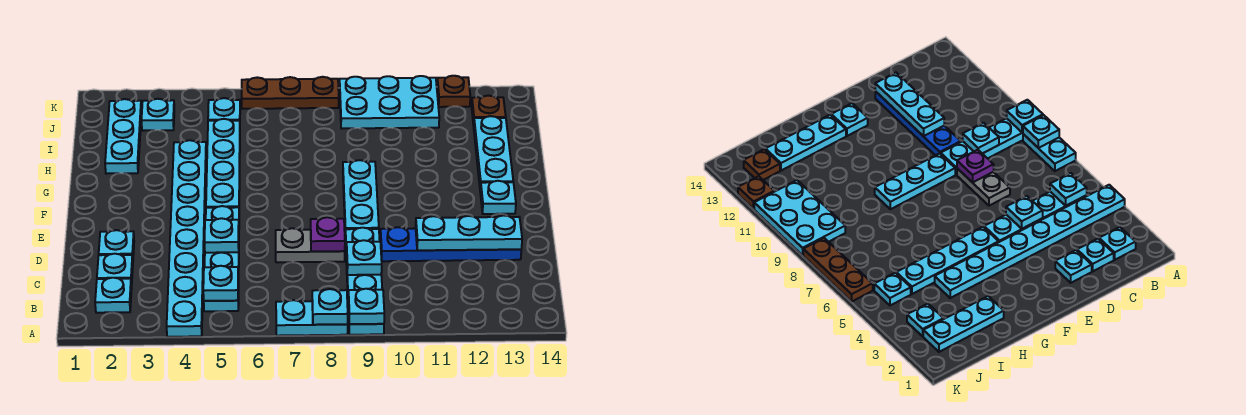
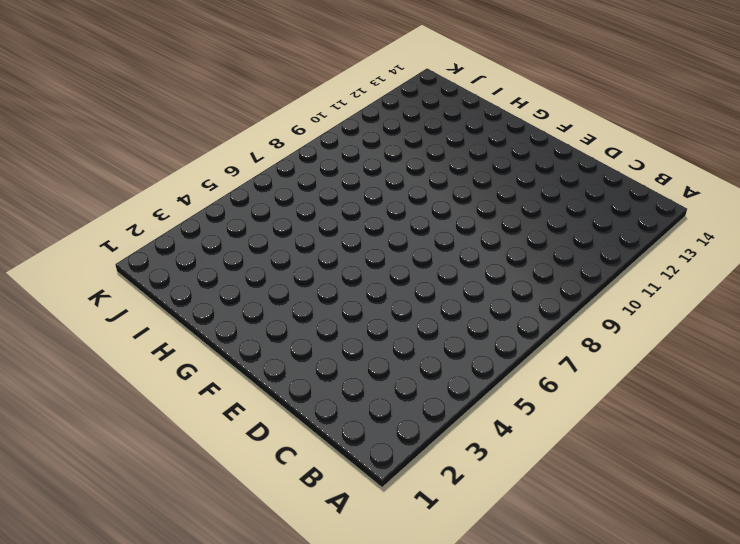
none -> cyan plate A4:H4 level 1
none -> cyan plate A7:A8 level 1
none -> cyan plate A9:D9 level 1

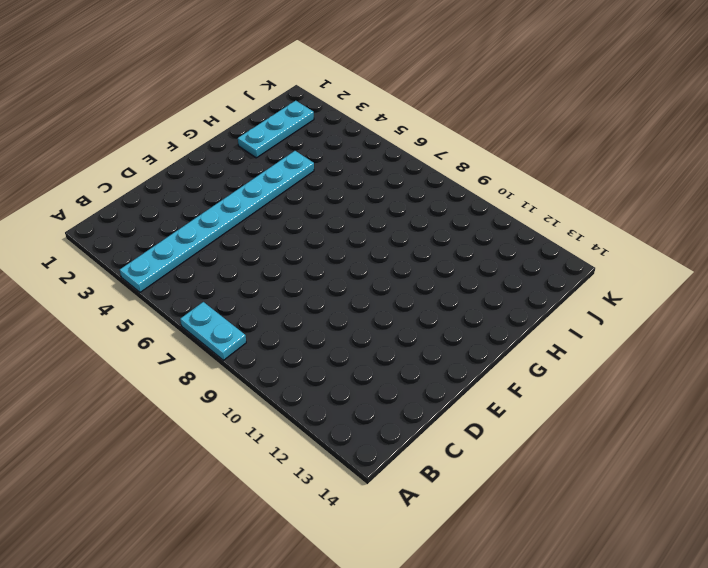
none -> cyan plate A9:D9 level 1
none -> cyan plate B2 level 1
none -> cyan plate B5:E5 level 1

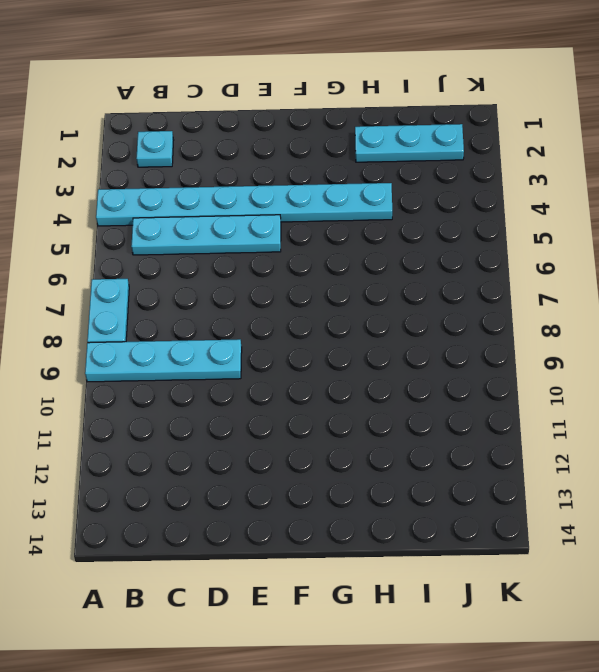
none -> cyan plate C2 level 1
none -> cyan plate D2 level 1
none -> grey plate D7:D8 level 1

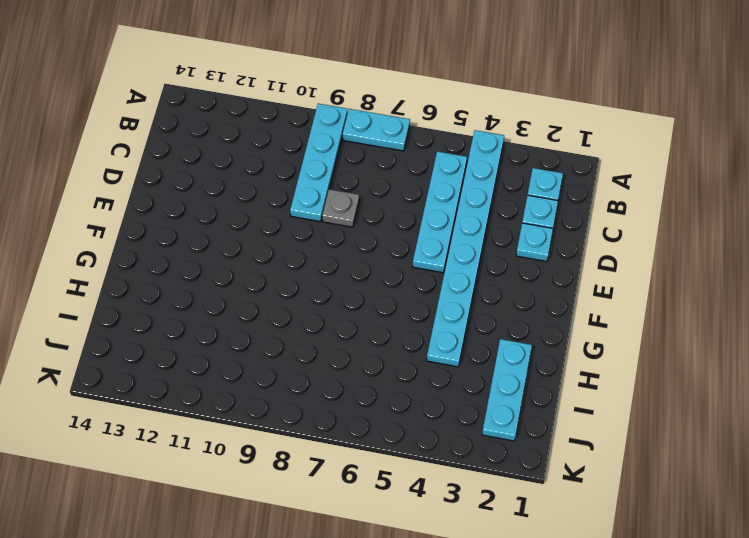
grey plate D8 level 1 -> grey plate D7:D8 level 1
none -> blue plate D10:D13 level 1
none -> cyan plate E9:G9 level 1
none -> cyan plate F5:I5 level 1

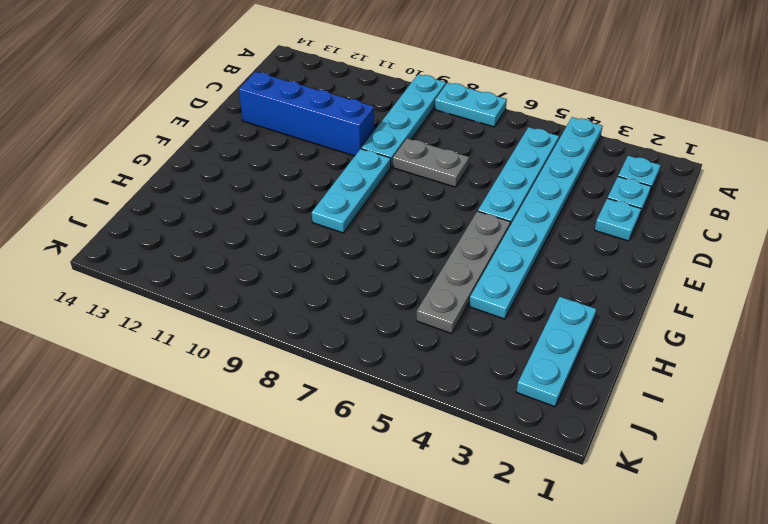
blue brick D10:D13 level 1 -> blue plate D10:D13 level 1
grey plate F5:I5 level 1 -> cyan plate F5:I5 level 1
none -> cyan plate F13 level 1
none -> cyan plate G13:I13 level 1
none -> cyan plate J3 level 1

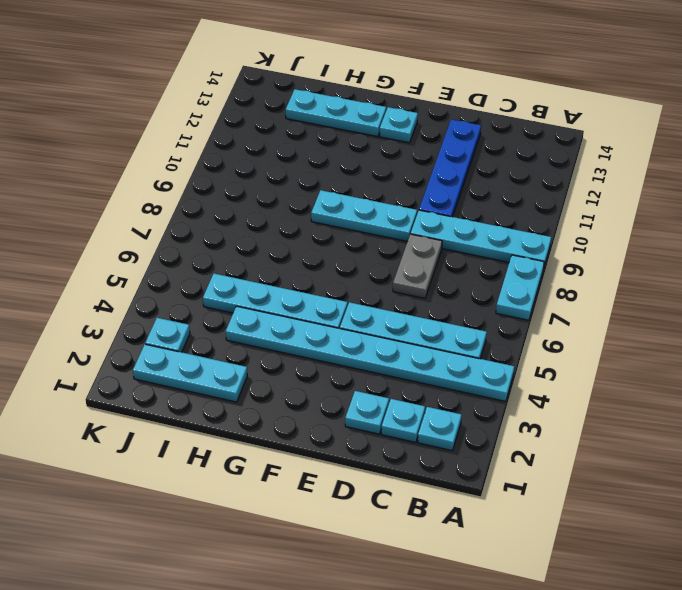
none -> cyan plate J5 level 1
none -> cyan plate J9:K11 level 1
none -> brown plate J13 level 1

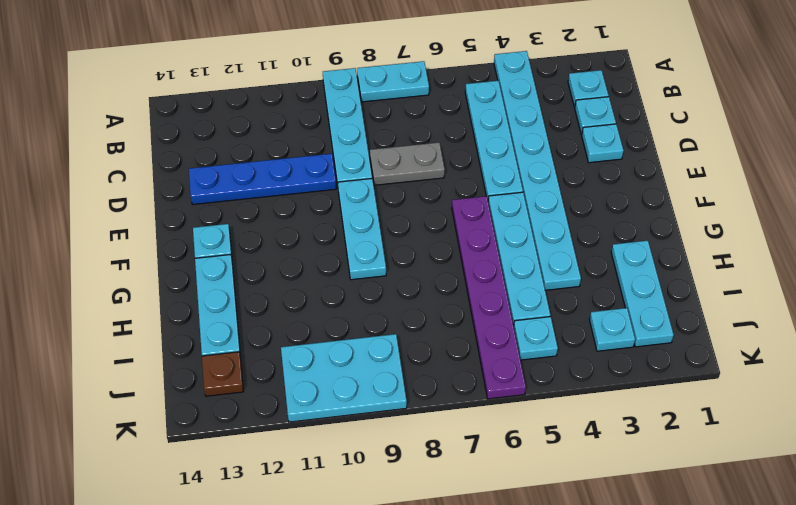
purple plate F6:K6 level 1 -> brown plate K6:K8 level 1
none -> brown plate K12 level 1
none -> cyan plate A8 level 2
none -> cyan plate A9 level 2

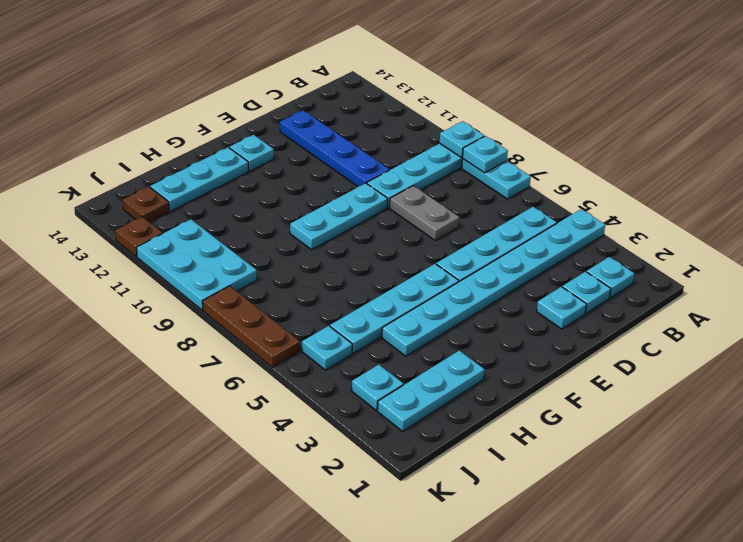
none -> cyan plate B5 level 2
none -> cyan plate C9 level 2
none -> cyan plate D5 level 2

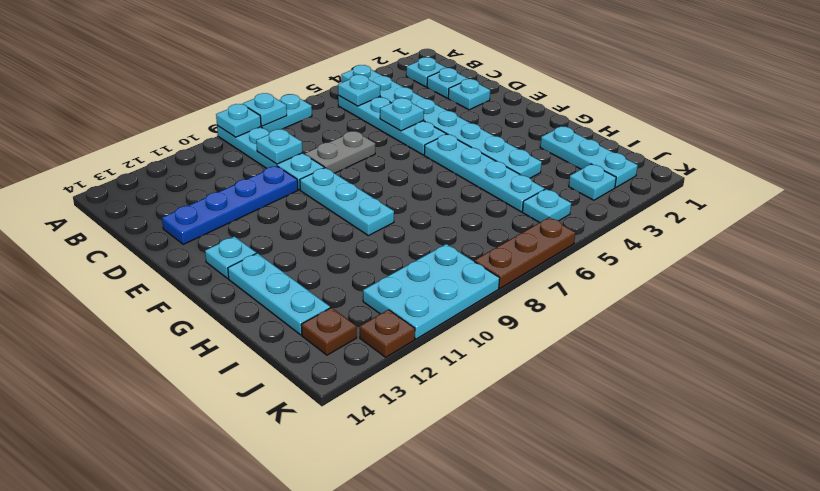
none -> purple plate D8 level 2
none -> cyan plate D11:D13 level 2

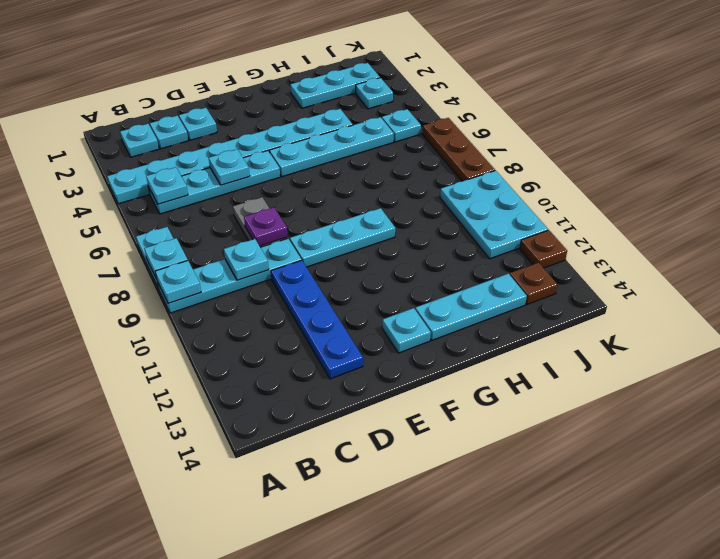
none -> cyan plate D11:D13 level 2

